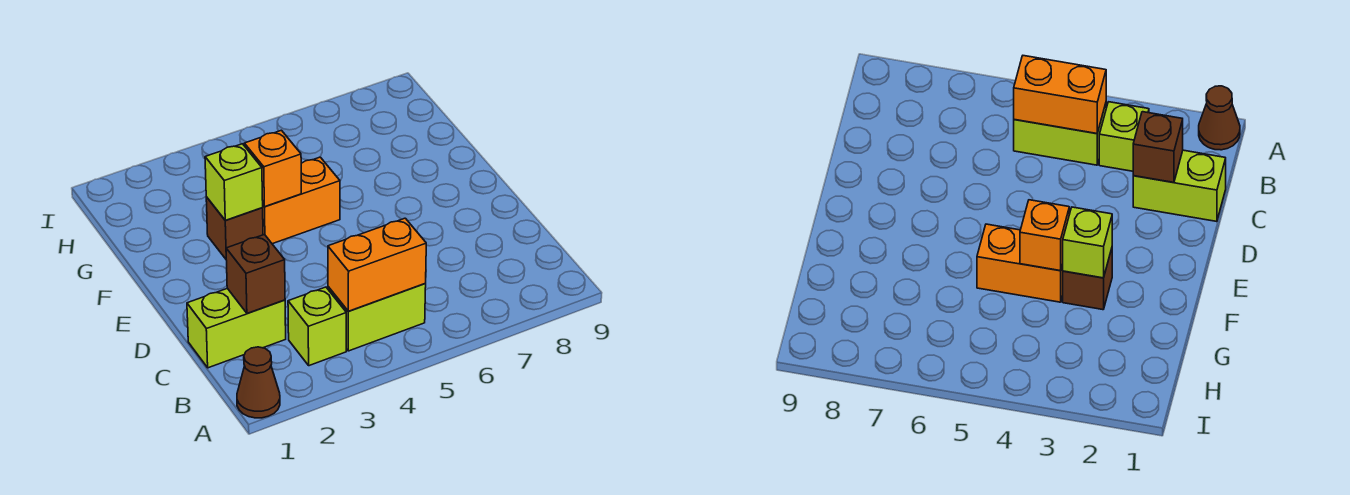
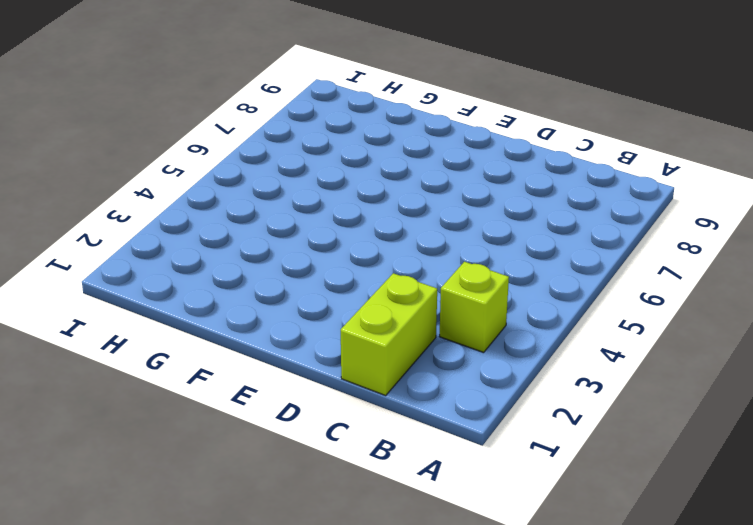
none -> brown cone A1 level 1
none -> lime brick B4:B5 level 1

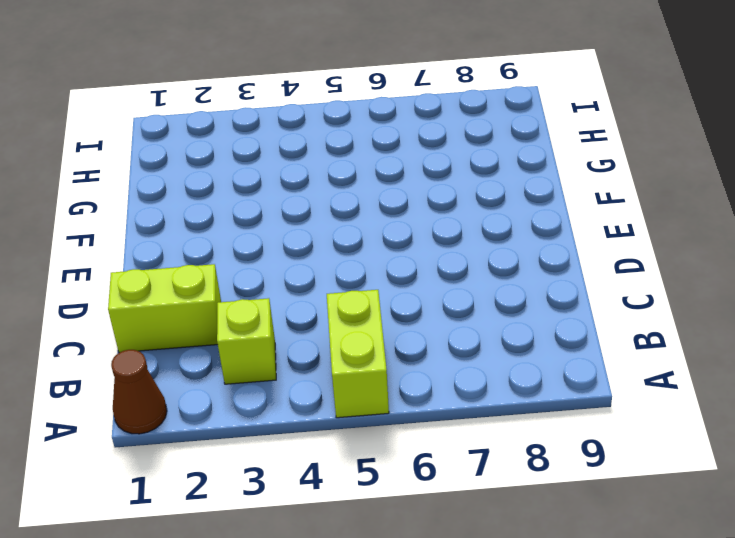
lime brick A5:B5 level 1 -> lime brick B4:B5 level 1
none -> brown brick F3 level 1
none -> orange brick F4:F5 level 1

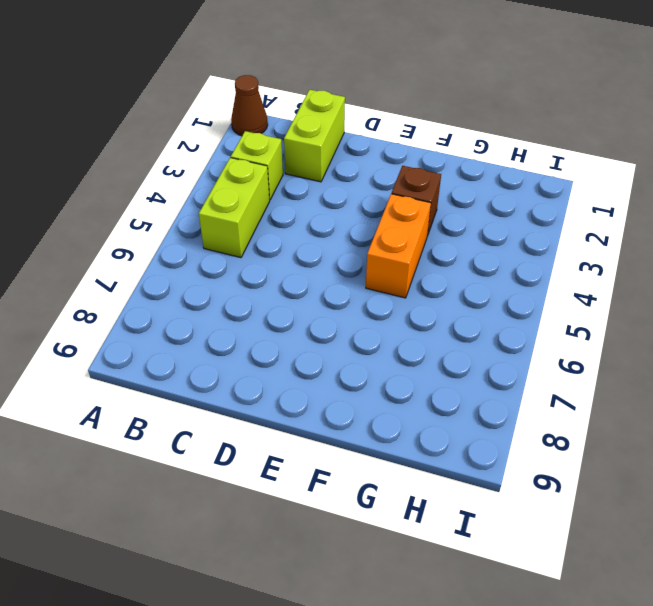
none -> orange brick B4:B5 level 2
none -> brown brick C2 level 2

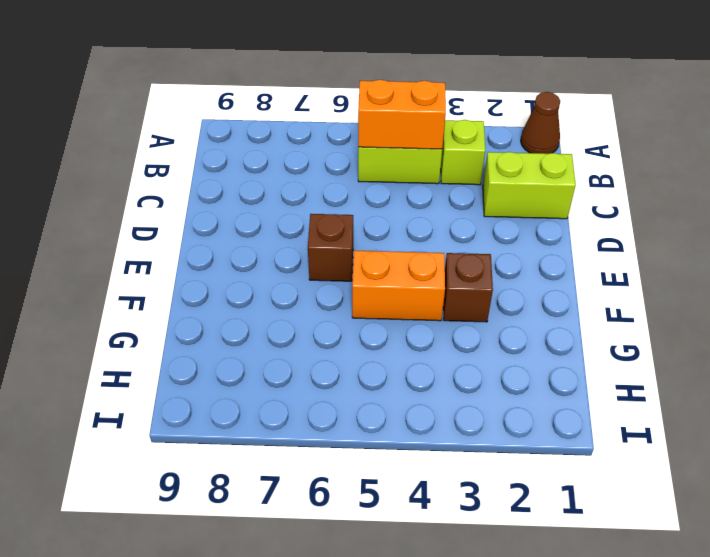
brown brick E6 level 1 -> brown brick C2 level 2
none -> lime brick F3 level 2
none -> orange brick F4 level 2

